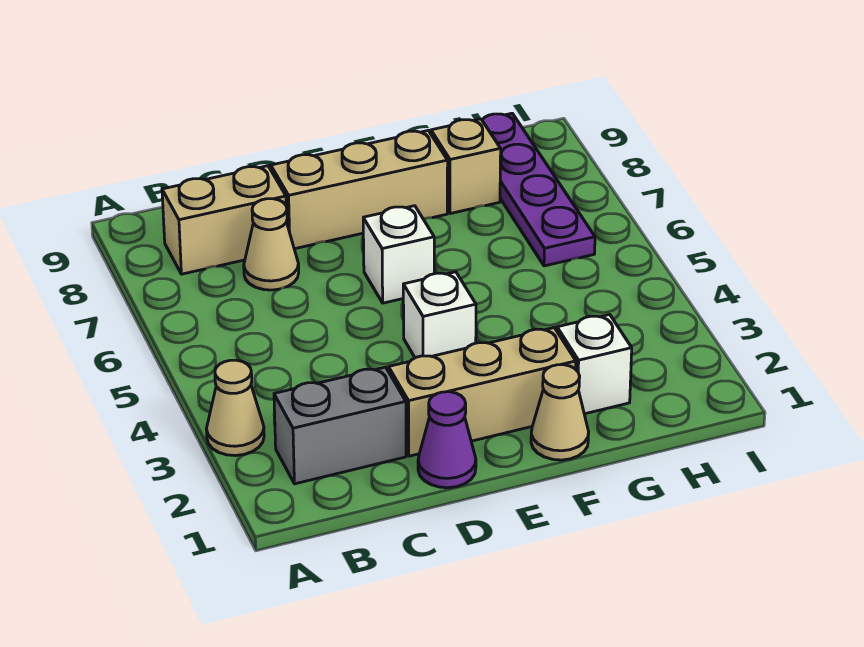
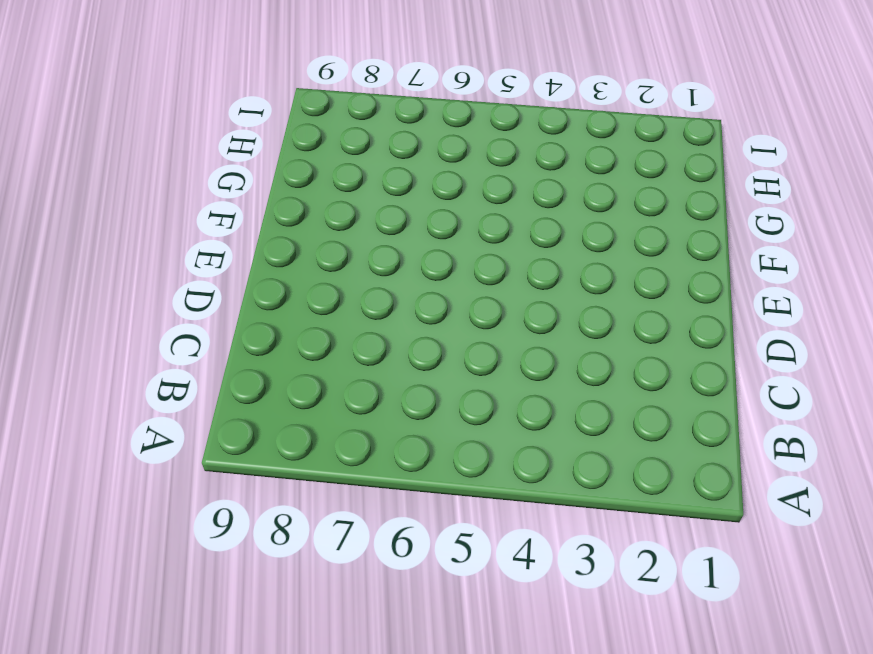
none -> tan cone A3 level 1
none -> grey brick B2:C2 level 1
none -> tan brick B8:C8 level 1

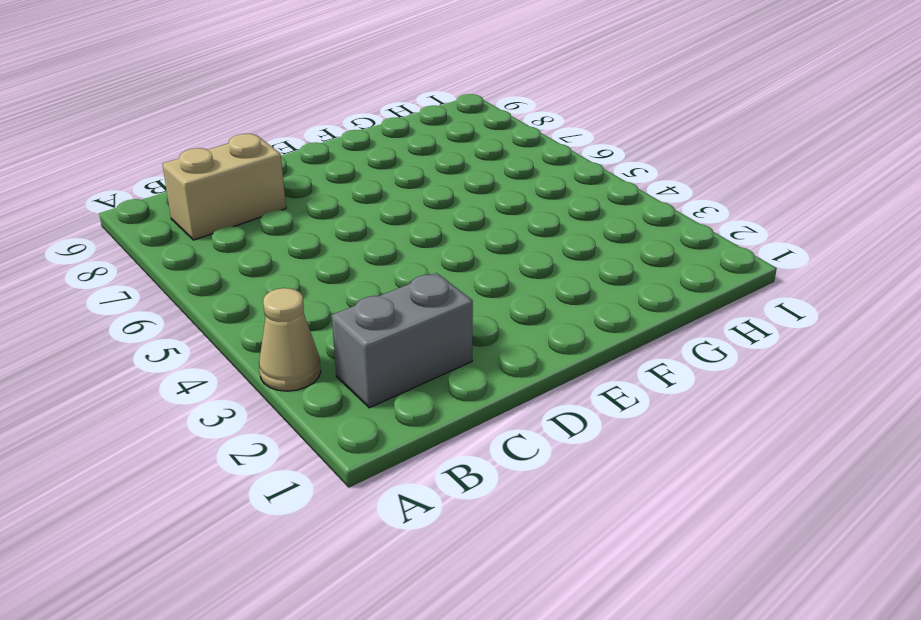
none -> tan cone C7 level 1
none -> purple cone D1 level 1
none -> tan brick D2:F2 level 1

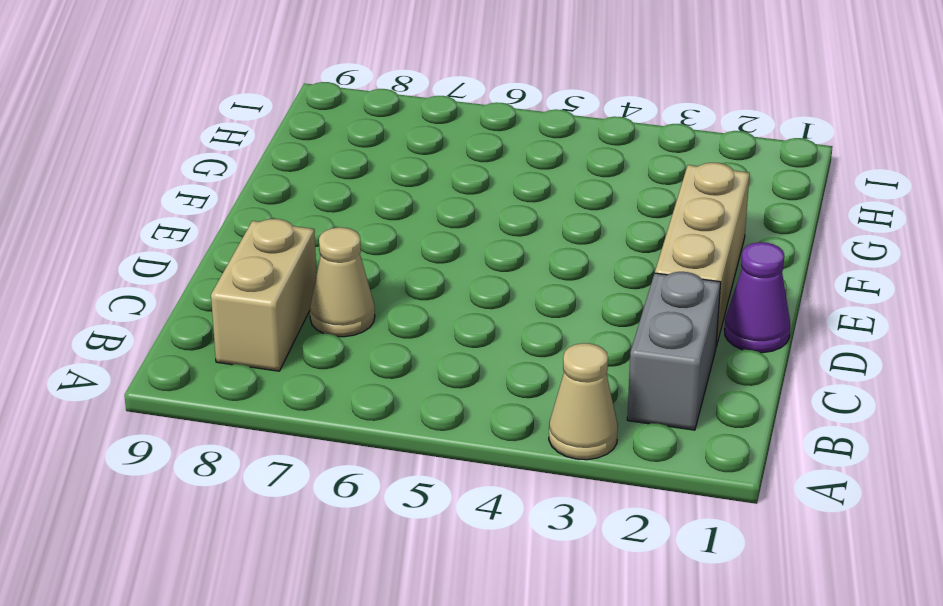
none -> tan brick D8:F8 level 1
none -> white brick E4 level 1
none -> white brick E6 level 1

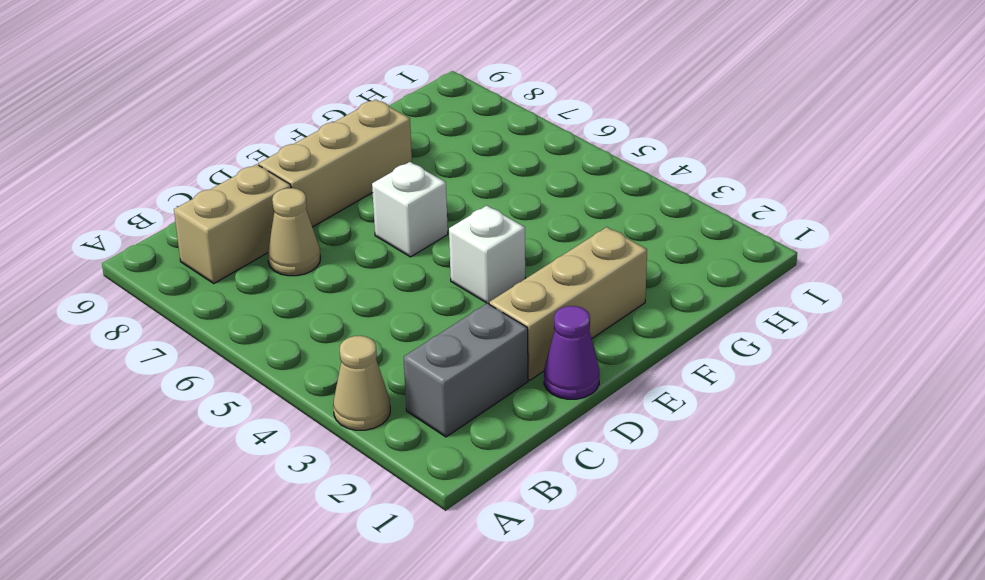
none -> tan cone F1 level 1
none -> white brick G2 level 1
none -> tan brick G8 level 1

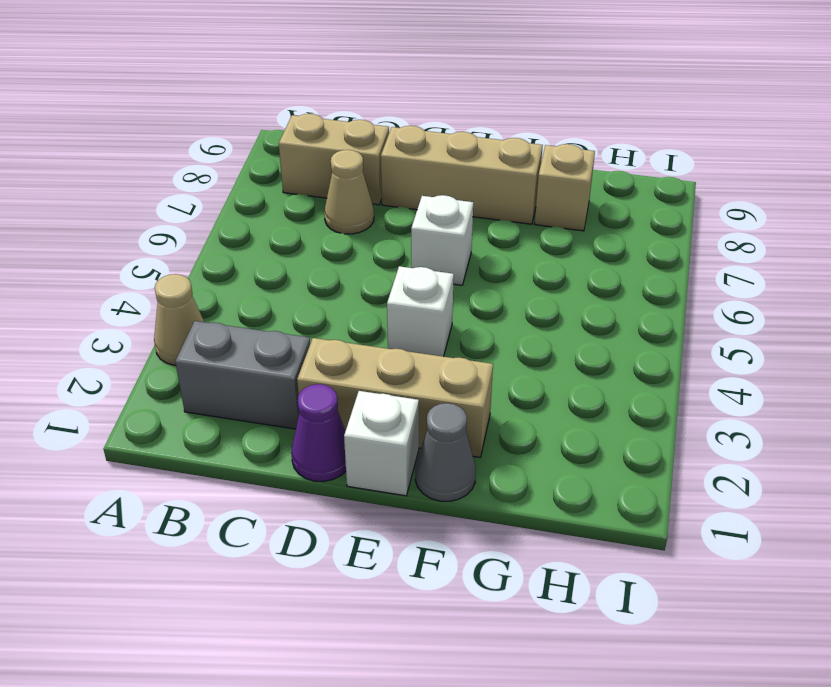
white brick E1 level 1 -> white brick G2 level 1
grey cone F1 level 1 -> tan cone F1 level 1
none -> purple plate H6:H9 level 1

